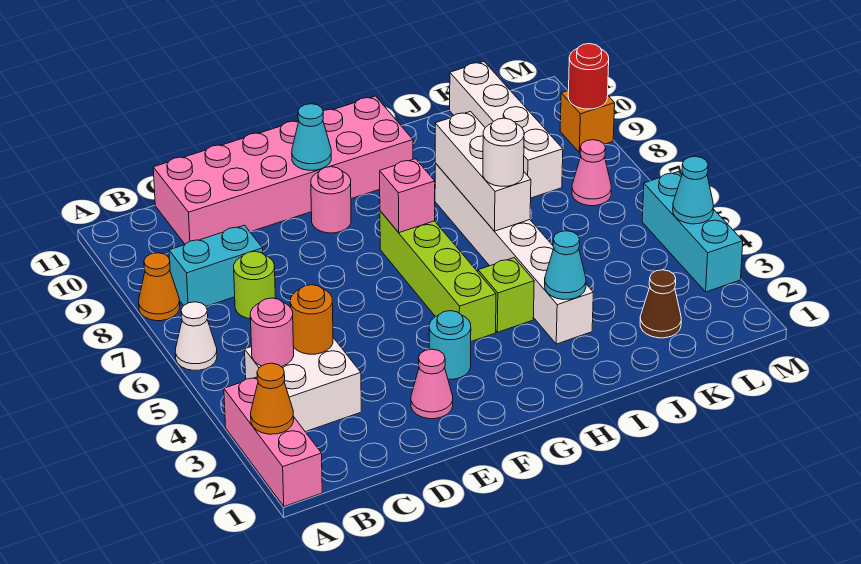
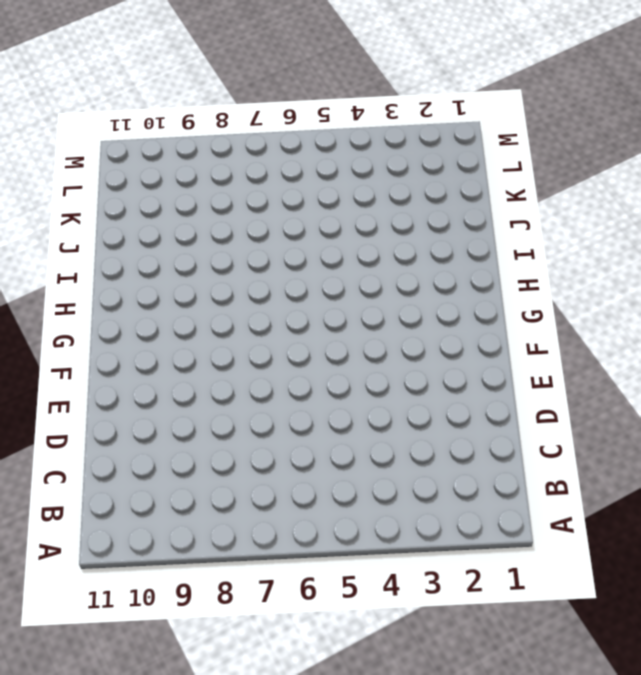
none -> pink brick A1:A3 level 1
none -> white cone A6 level 1
none -> orange cone A8 level 1

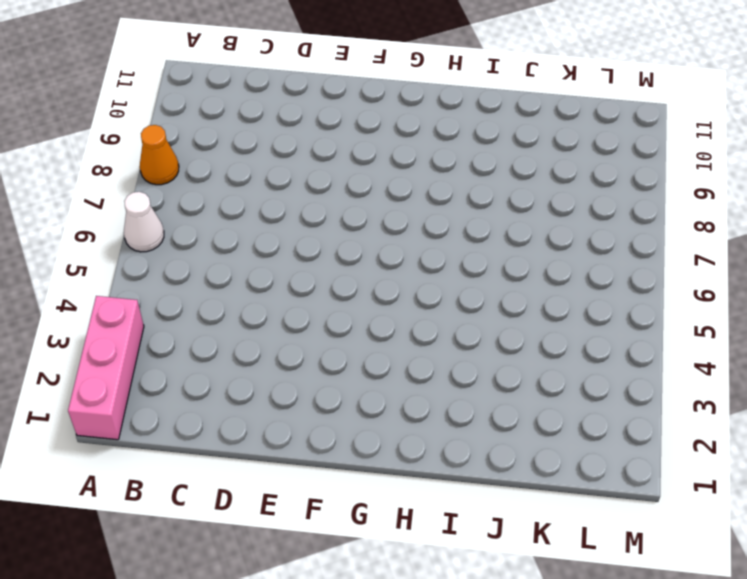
none -> white brick B3:C4 level 1
none -> cyan brick B8:C8 level 1
none -> lime round brick C7 level 1

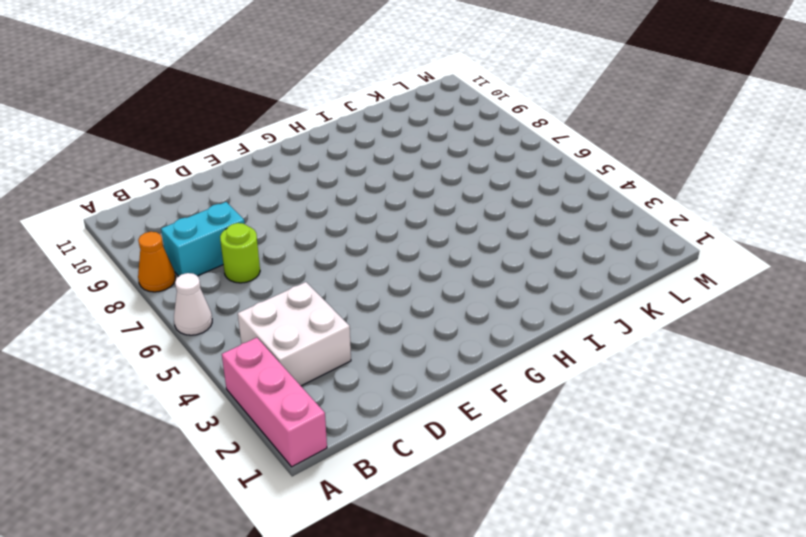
none -> pink brick C10:H11 level 1
none -> pink cone E2 level 1
none -> cyan round brick F3 level 1

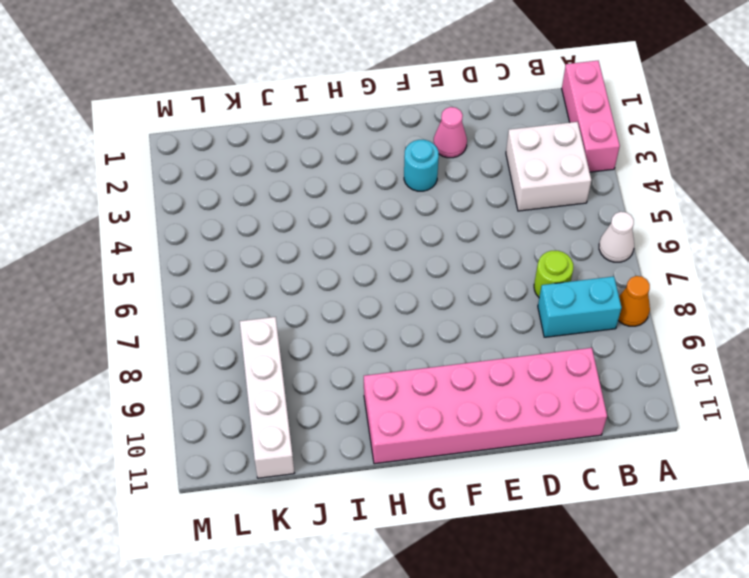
none -> pink round brick F9 level 1
none -> lime brick G4:G7 level 1
none -> lime brick H4 level 1

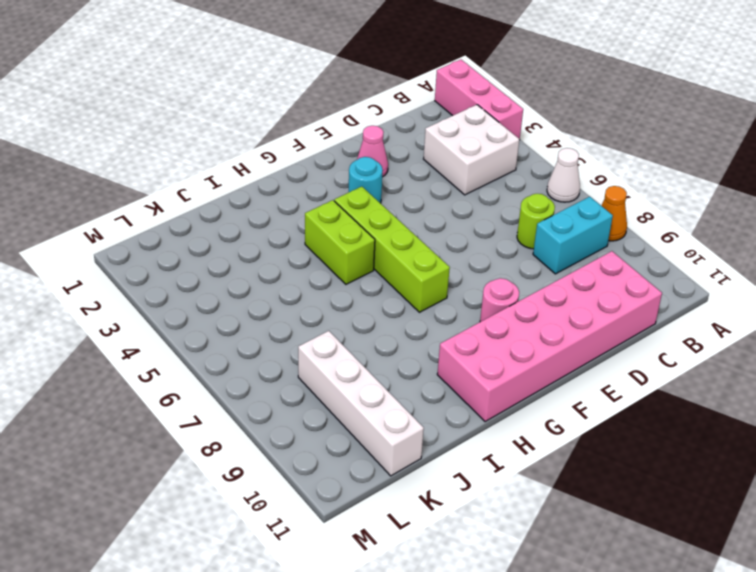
lime brick H4:H5 level 1 -> lime brick H4 level 1
none -> white brick I3:I8 level 1
none -> brown cone K2 level 1
none -> pink cone L7 level 1

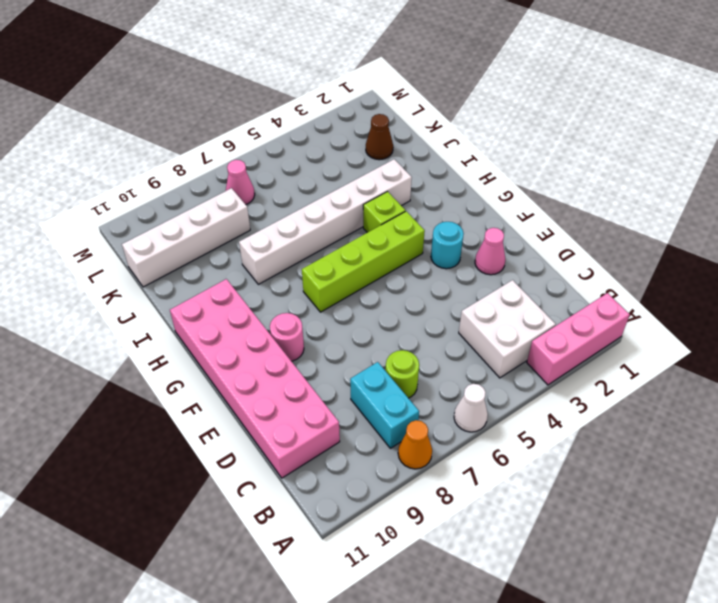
none -> cyan brick M3:M5 level 1
none -> orange brick M9 level 1
none -> orange cone A2 level 2

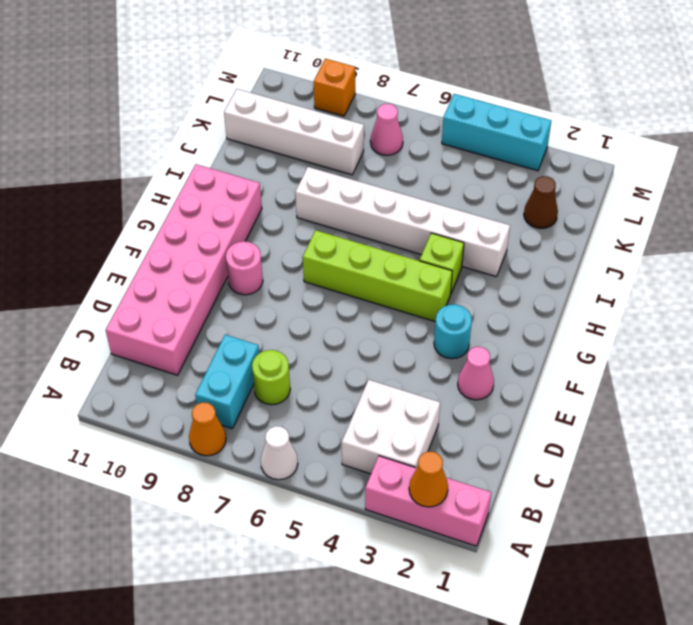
none -> pink round brick B4 level 2
none -> orange round brick C4 level 2
none -> cyan cone F10 level 2

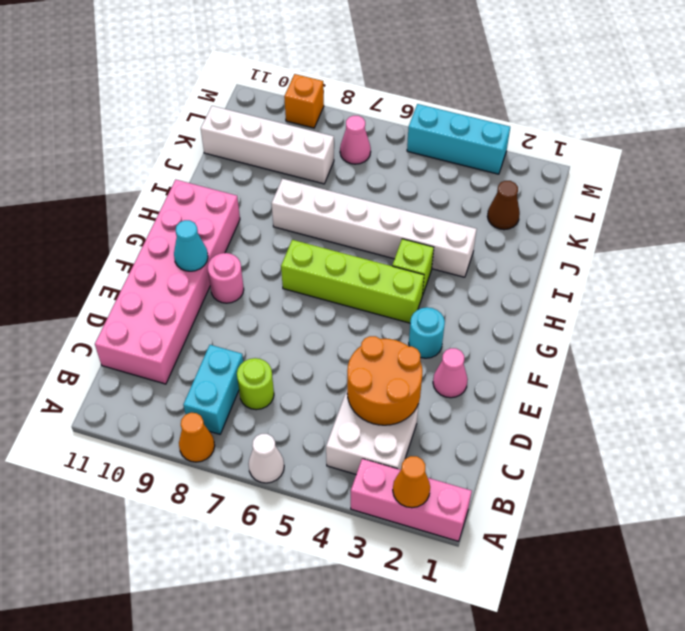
orange round brick C3:D4 level 2 -> orange round brick C4 level 2
none -> pink round brick B4 level 2
none -> pink brick G7 level 2
none -> cyan cone I3 level 2

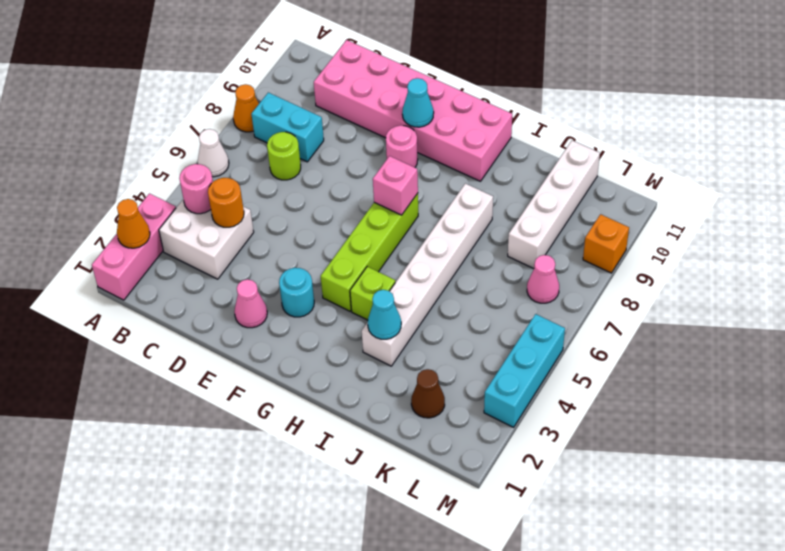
none -> white brick I6:I8 level 2
none -> cyan cone M4 level 2
none -> red round brick M9 level 2

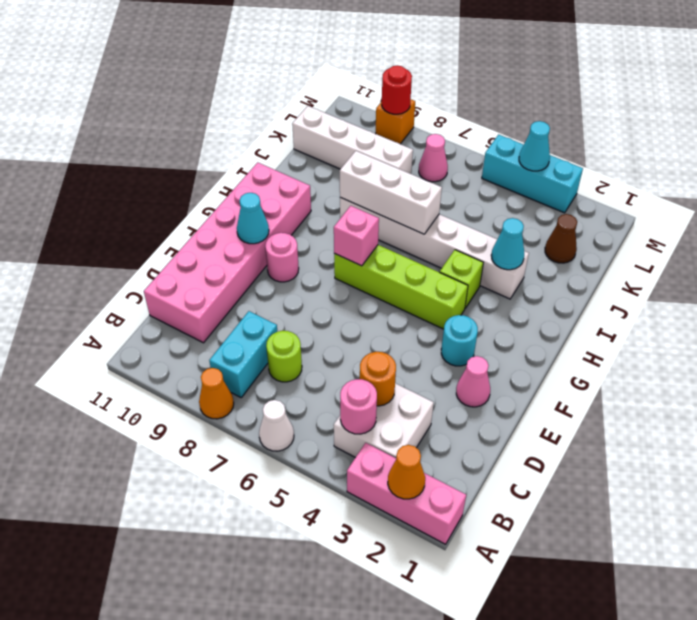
none -> white round brick I6 level 3

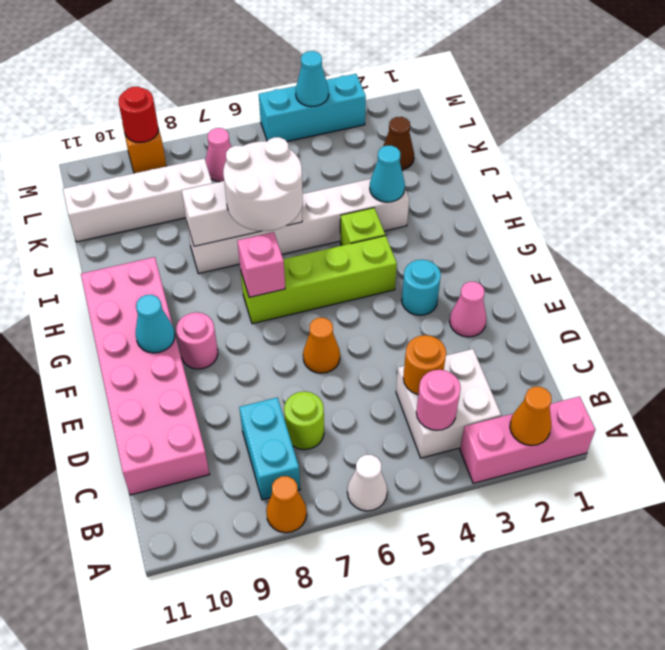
orange cone E6 level 1 -> none
white round brick H6:I7 level 3 -> white round brick I6 level 3

